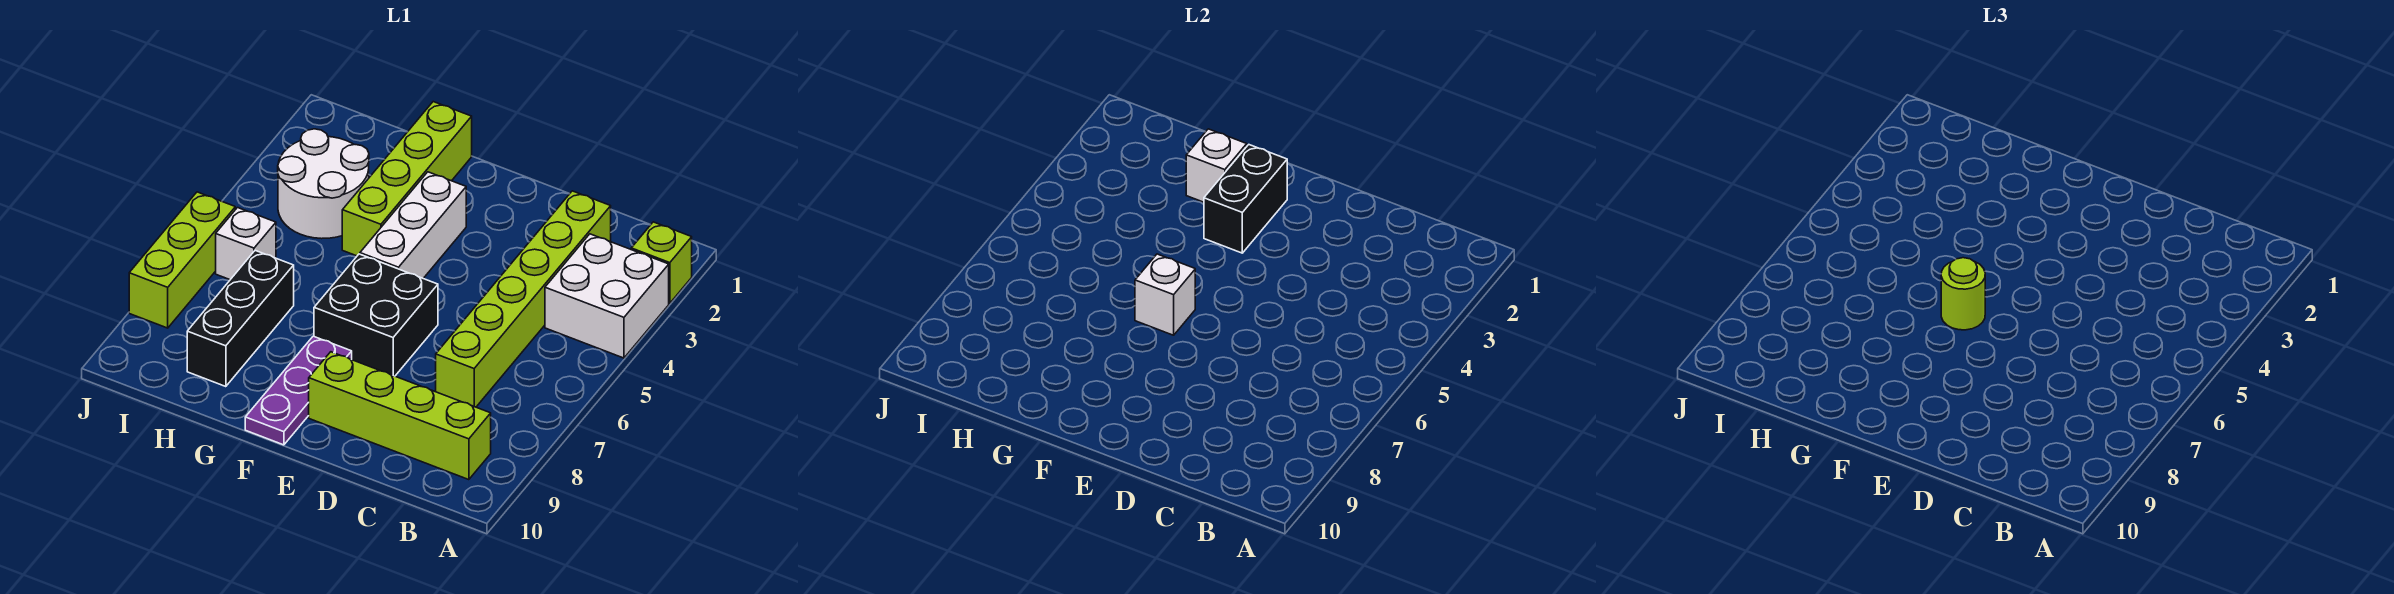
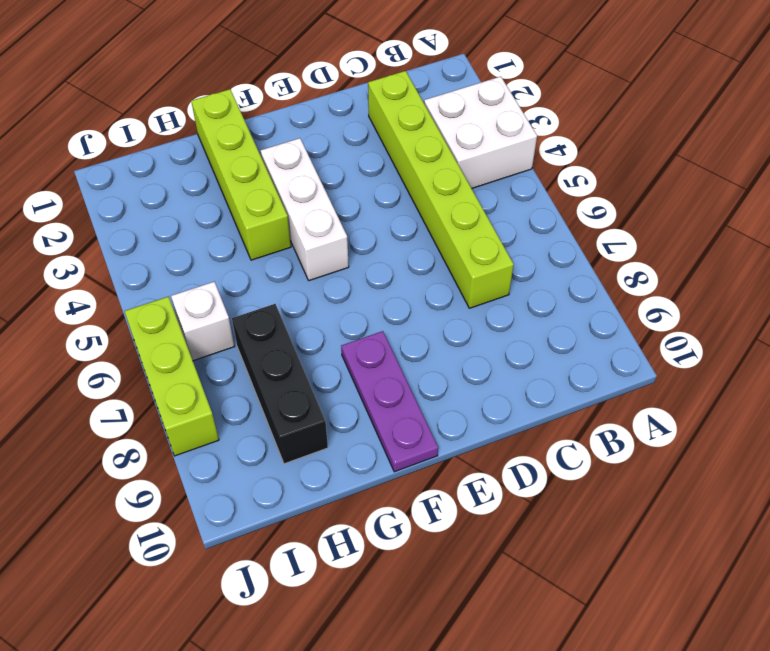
none -> lime brick A2 level 1
none -> lime brick B9:E9 level 1
none -> black brick E6:F7 level 1

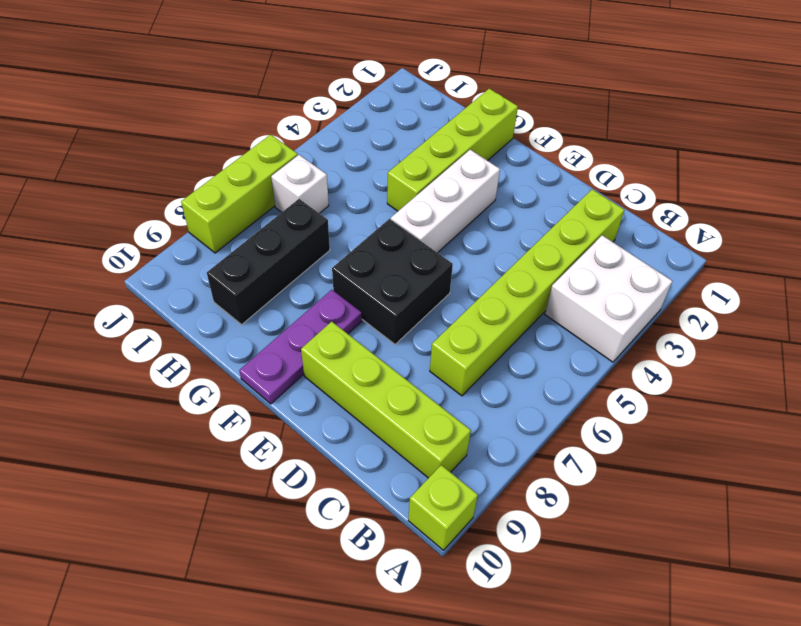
lime brick A10 level 1 -> lime brick A2 level 1
none -> white round brick H3:I4 level 1
none -> black brick F2:F3 level 2
none -> white brick F6 level 2

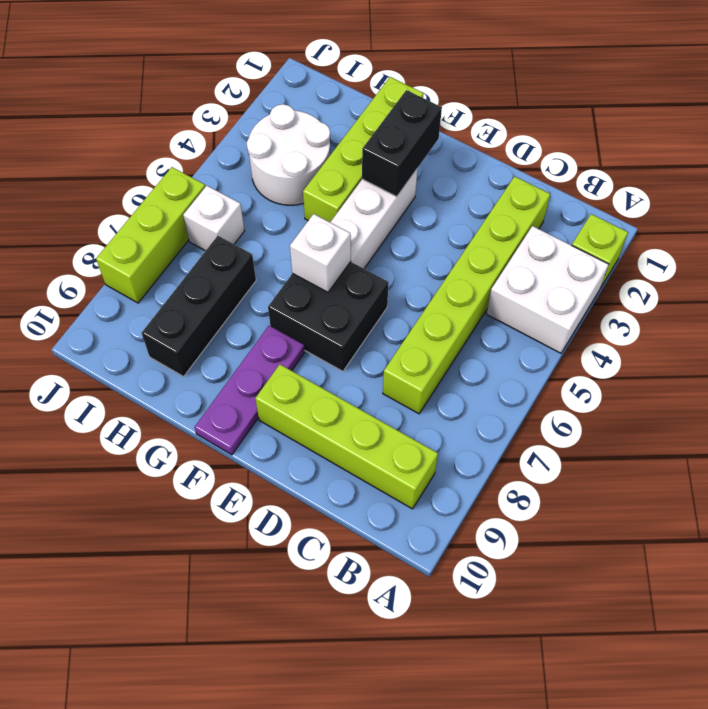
none -> white brick G2 level 2
none -> lime round brick F6 level 3

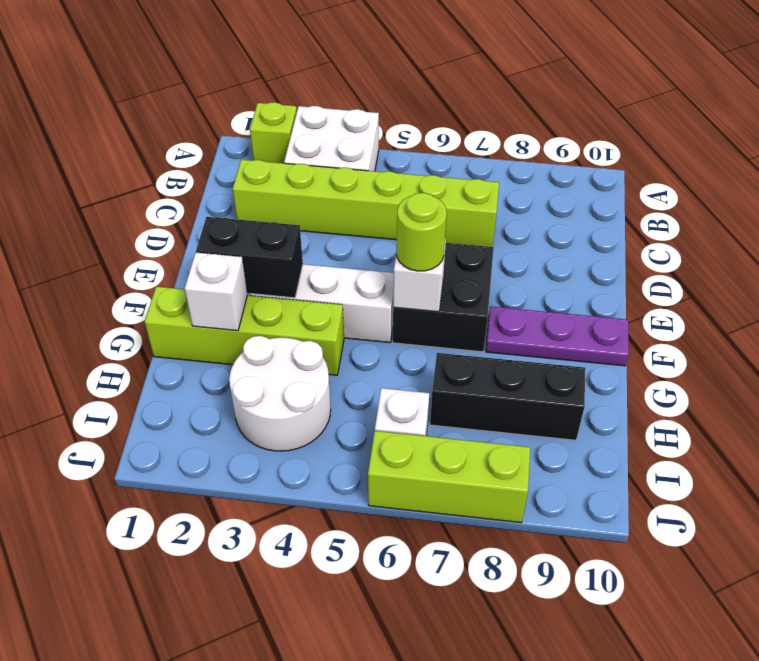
none -> lime brick B9:E9 level 1

